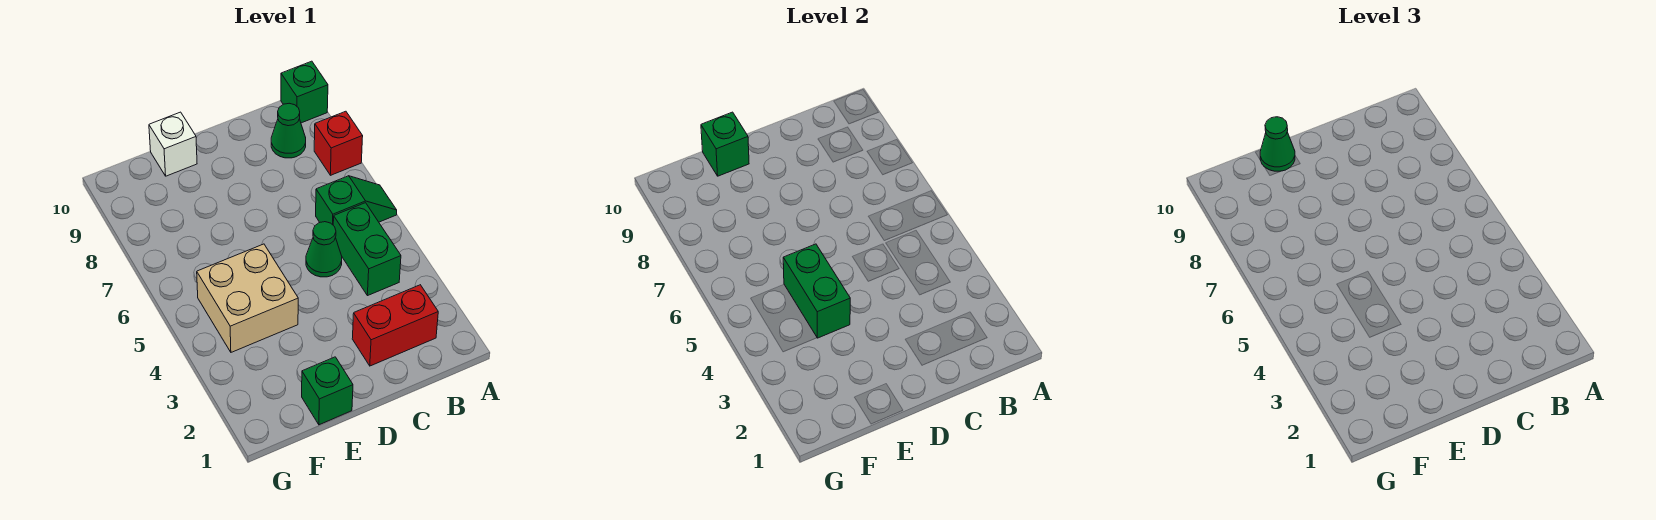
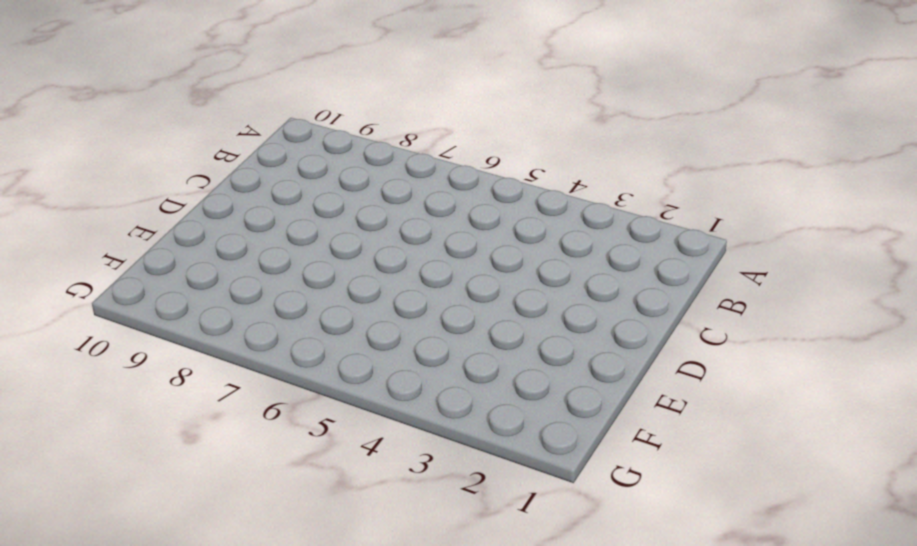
none -> green slope A6:B6 level 1 top B
none -> red brick A8 level 1
none -> green brick A10 level 1

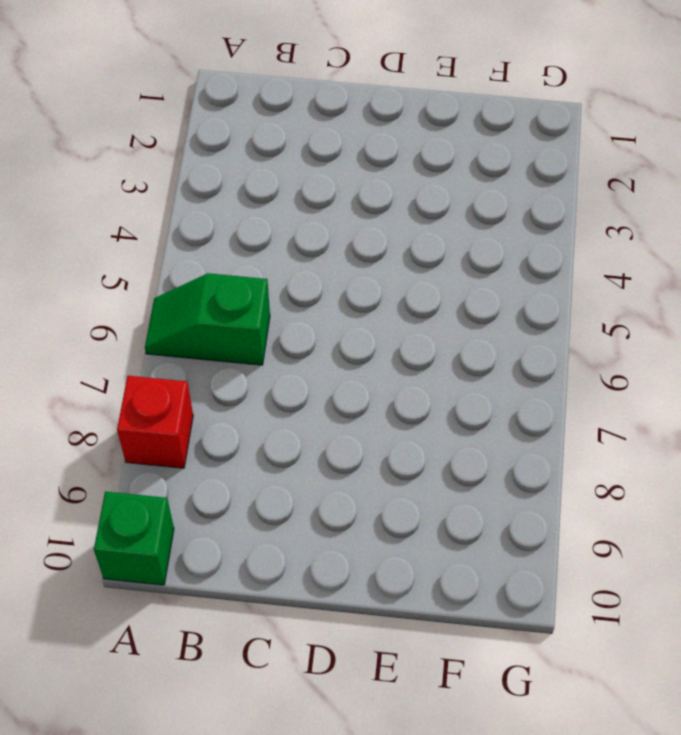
none -> red brick B2:C2 level 1
none -> green brick B4:B5 level 1
none -> green cone B9 level 1

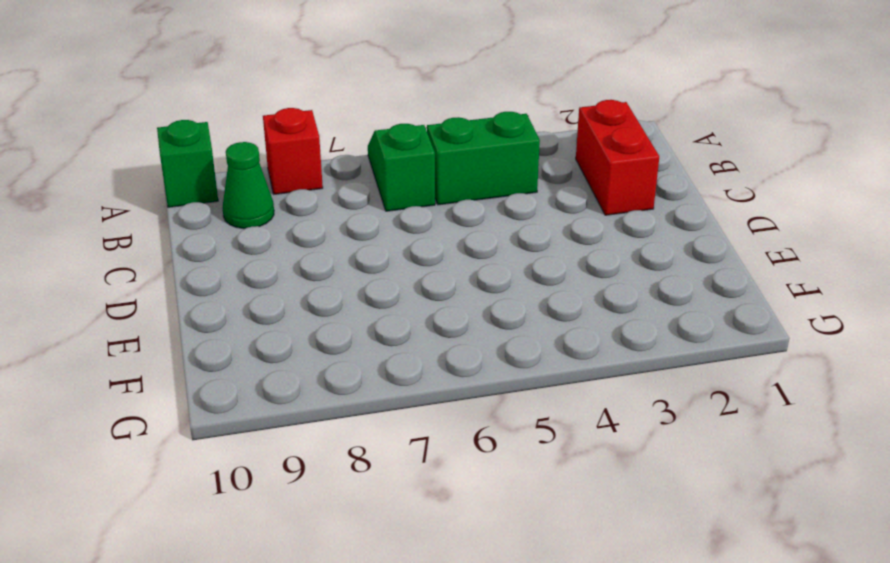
none -> green cone C5 level 1
none -> green brick E1 level 1
none -> tan brick E4:F5 level 1

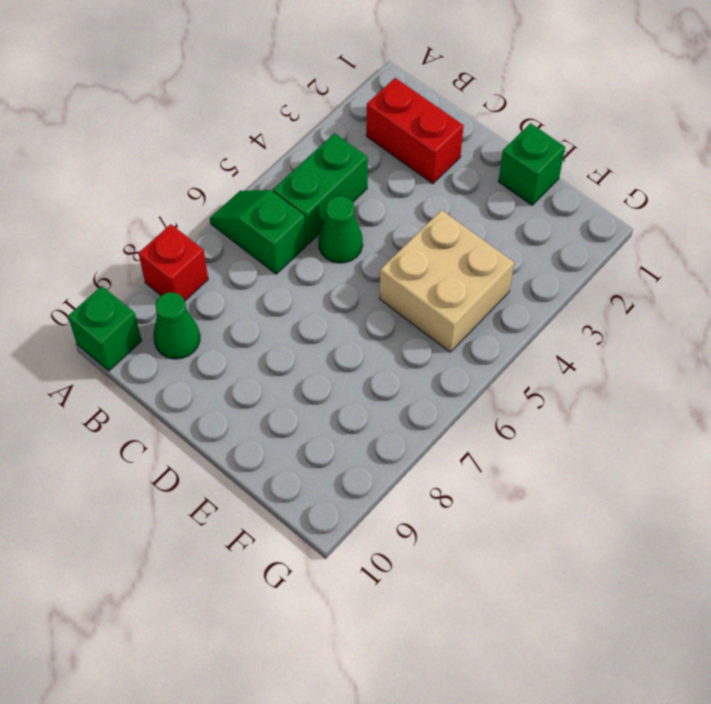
none -> white brick E10 level 1
none -> green brick E4:E5 level 2
none -> green brick E10 level 2

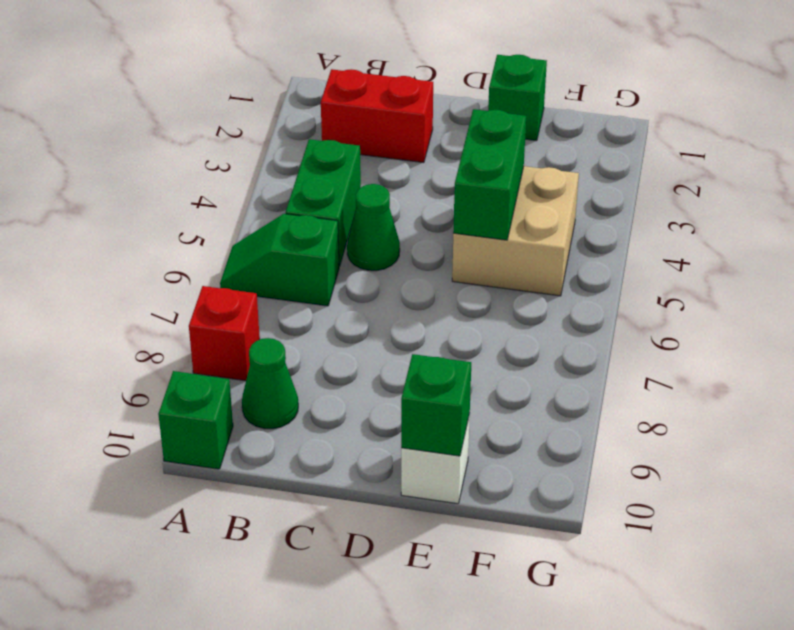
none -> green cone E10 level 3

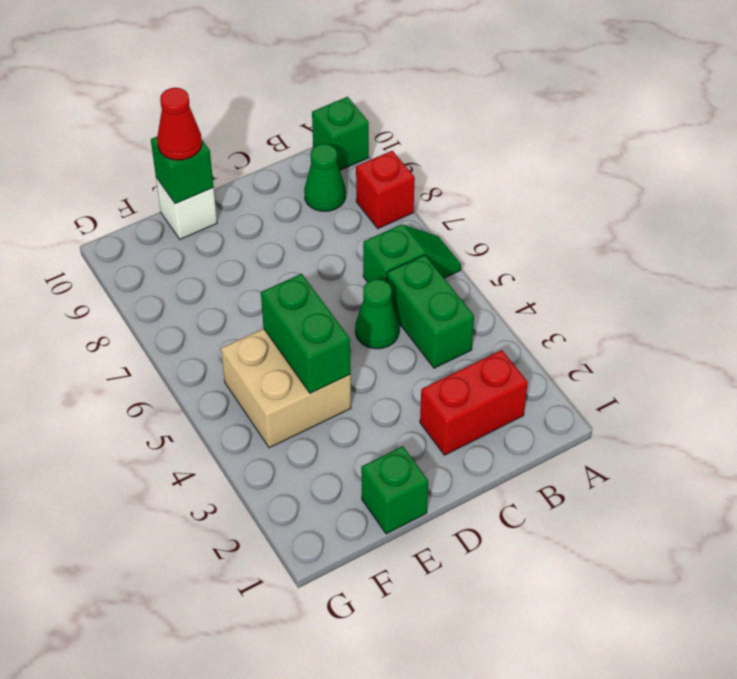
red cone E10 level 3 -> green cone E10 level 3

